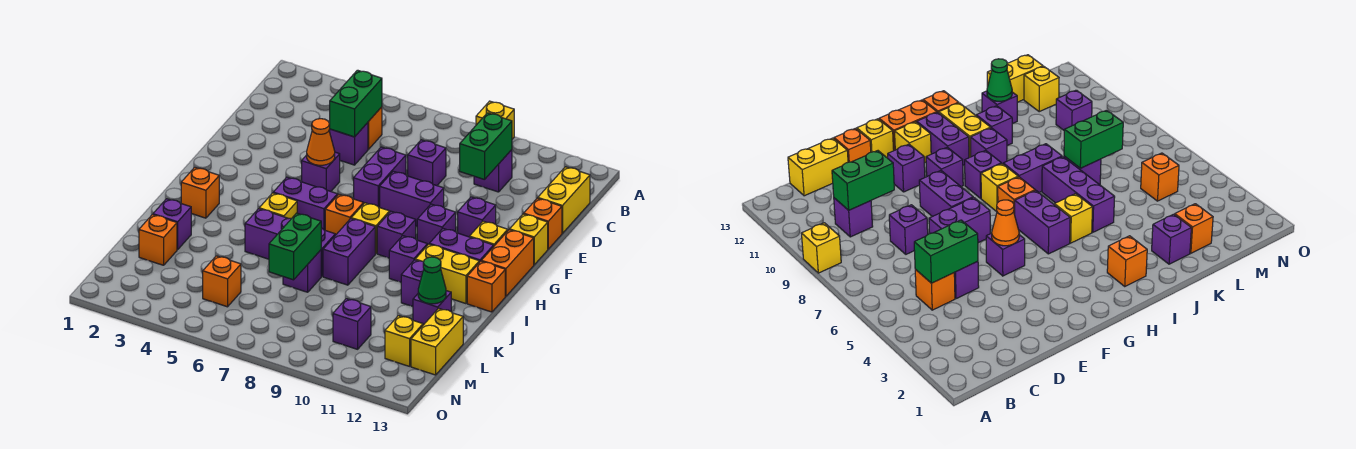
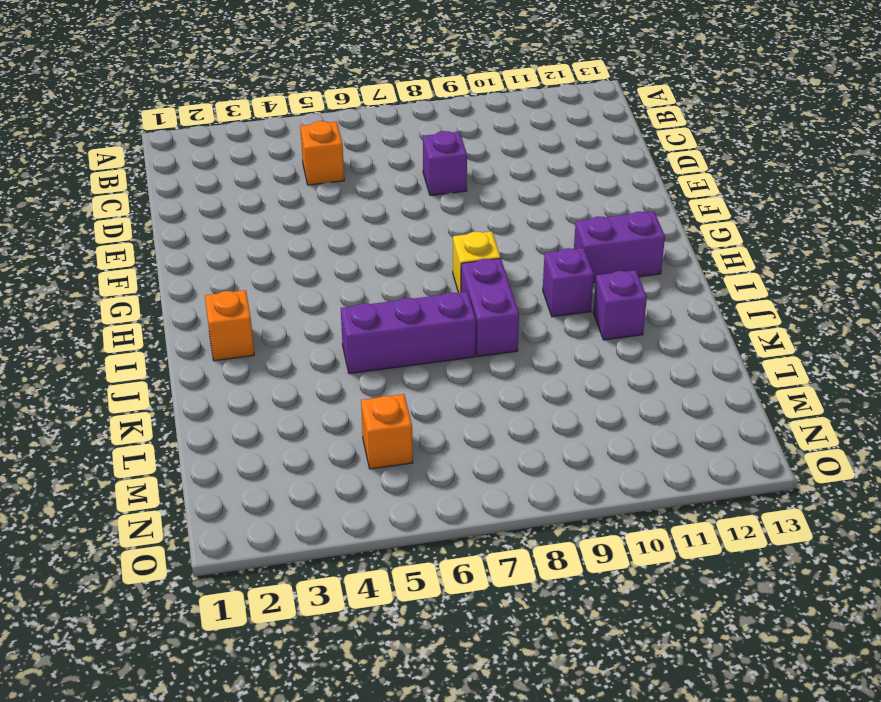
none -> yellow brick A9 level 1
none -> purple brick C10 level 1
none -> yellow brick C13:D13 level 1
none -> purple brick D5 level 1

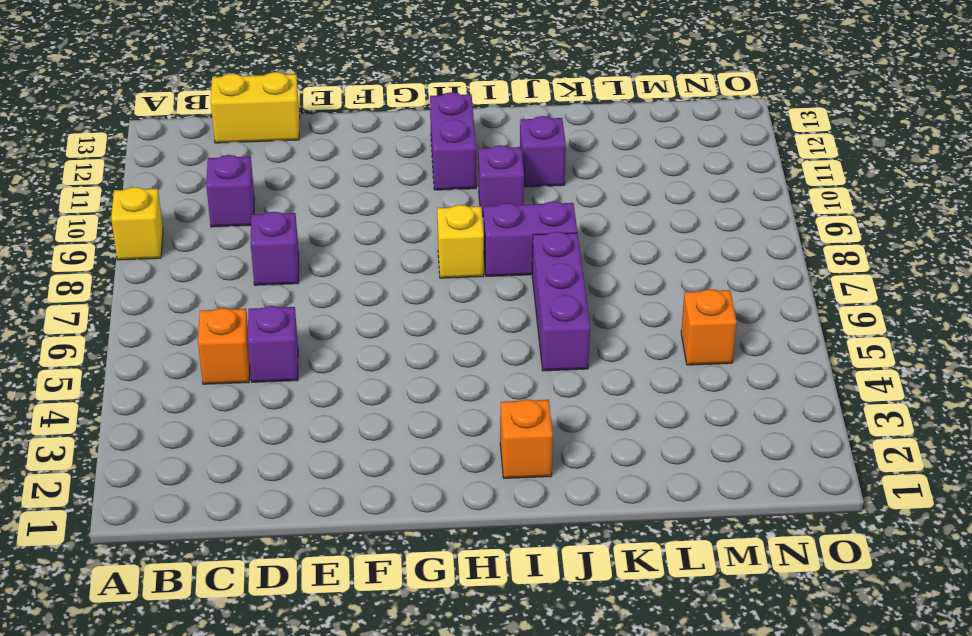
none -> purple brick E7:F7 level 1
none -> orange brick E13 level 1
none -> purple brick F5 level 1
none -> purple brick F8:F9 level 1

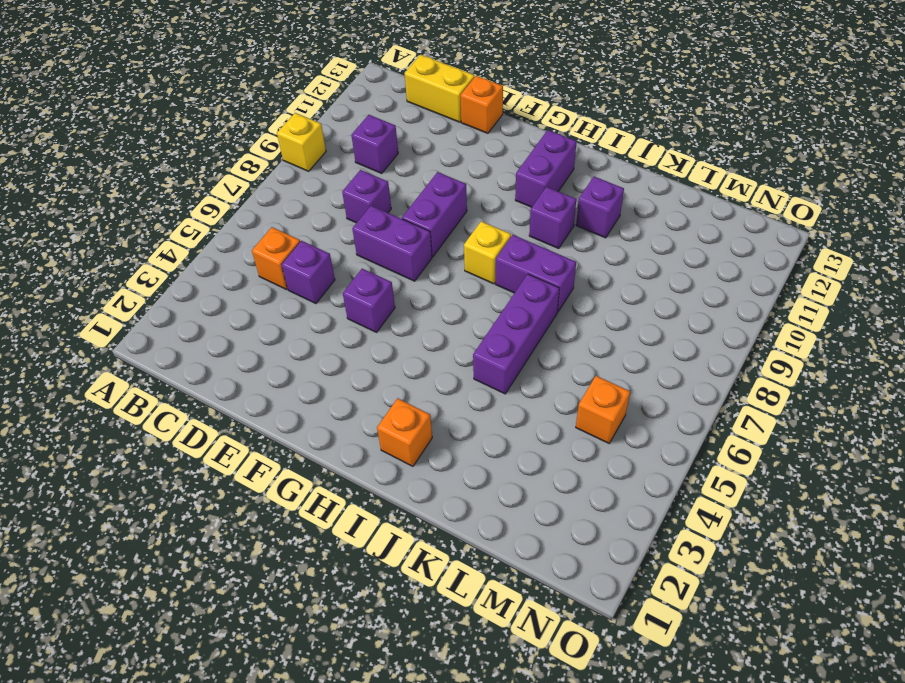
none -> purple brick F11 level 1
none -> yellow brick F13 level 1
none -> purple brick G10 level 1
none -> yellow brick G12 level 1

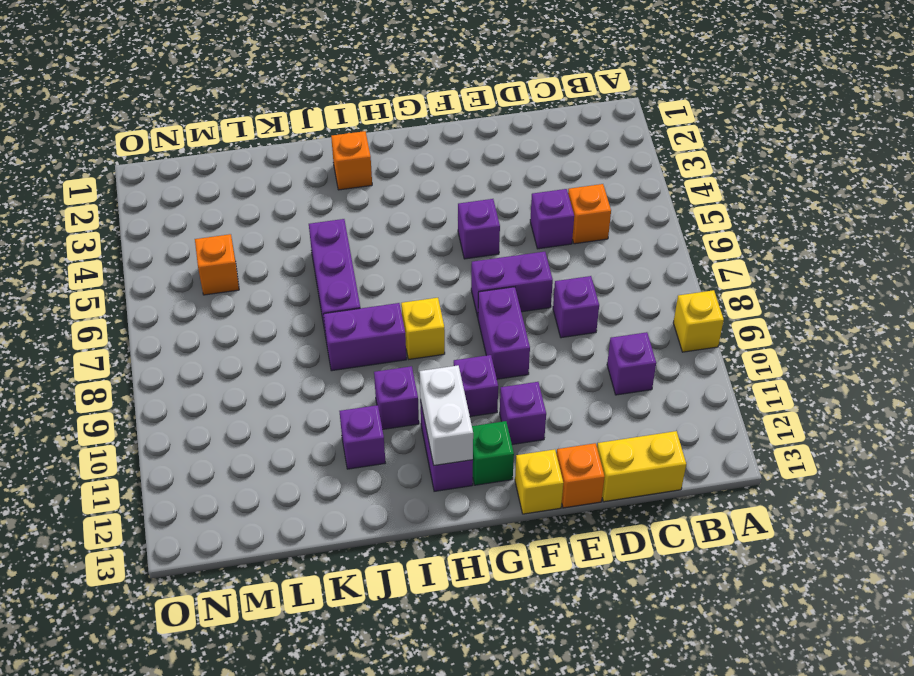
green brick G12 level 1 -> yellow brick G12 level 1
white brick H11:H12 level 2 -> none
none -> orange brick G13:H13 level 1
none -> purple brick H5:H6 level 1
none -> orange brick H7 level 1
none -> purple brick H9 level 1

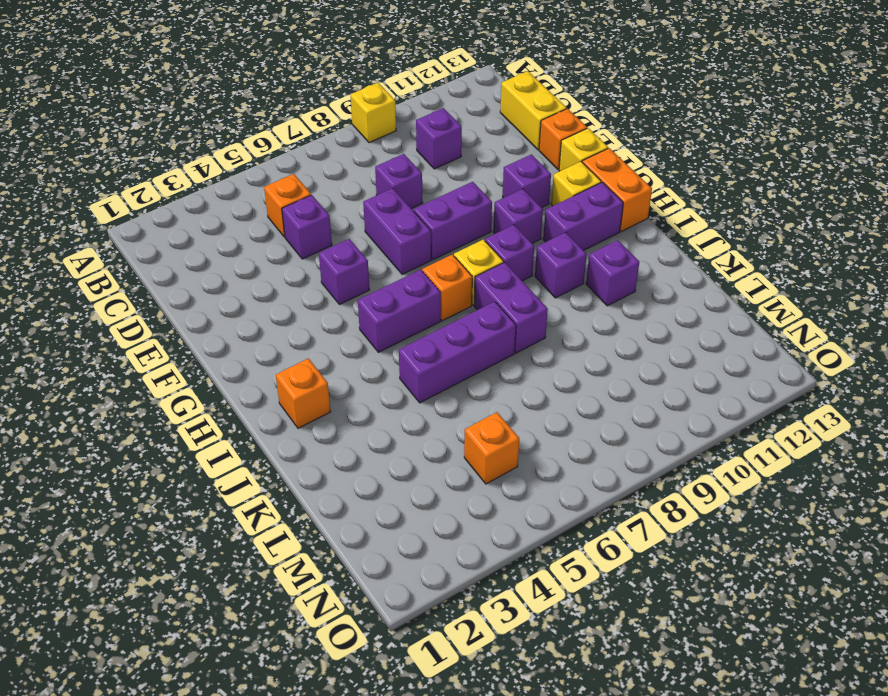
none -> yellow brick I5 level 1
none -> yellow brick I11:I12 level 1
none -> orange brick I13 level 1
none -> purple brick K2 level 1

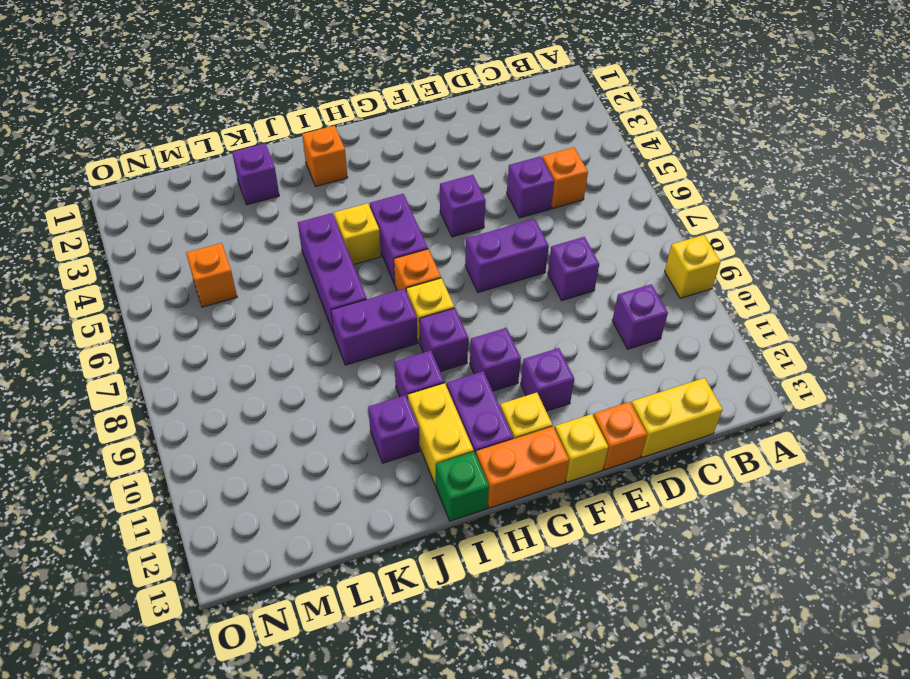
green brick I13 level 1 -> orange brick I13 level 1
none -> purple brick F8:F9 level 1
none -> purple brick K7 level 1
none -> purple brick K12 level 1
none -> orange brick L2 level 1

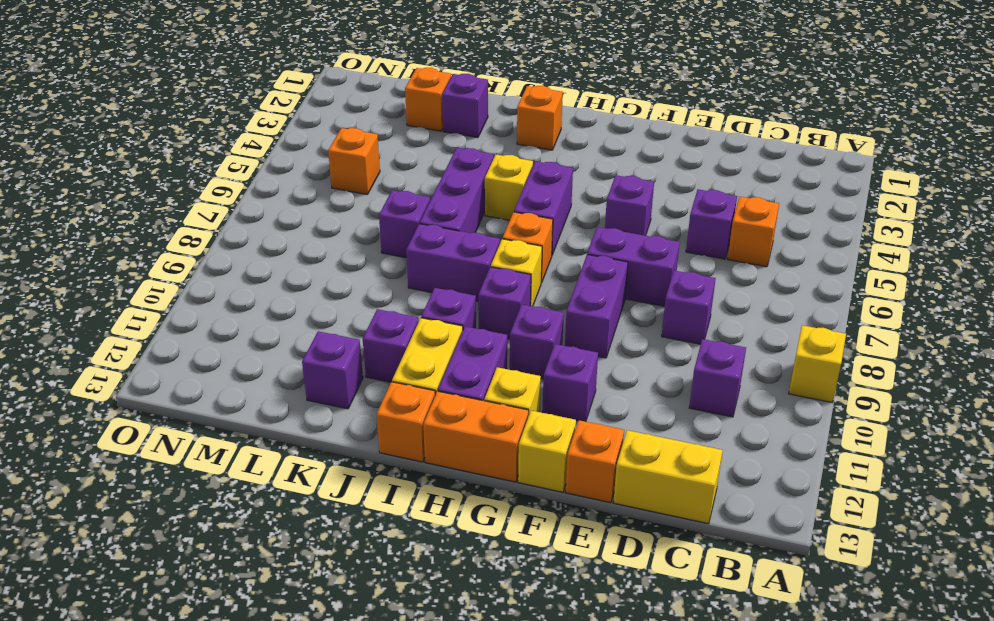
none -> yellow brick L13:M13 level 1
none -> purple brick M10 level 1
none -> yellow brick M12 level 1
none -> green brick C5:D5 level 2

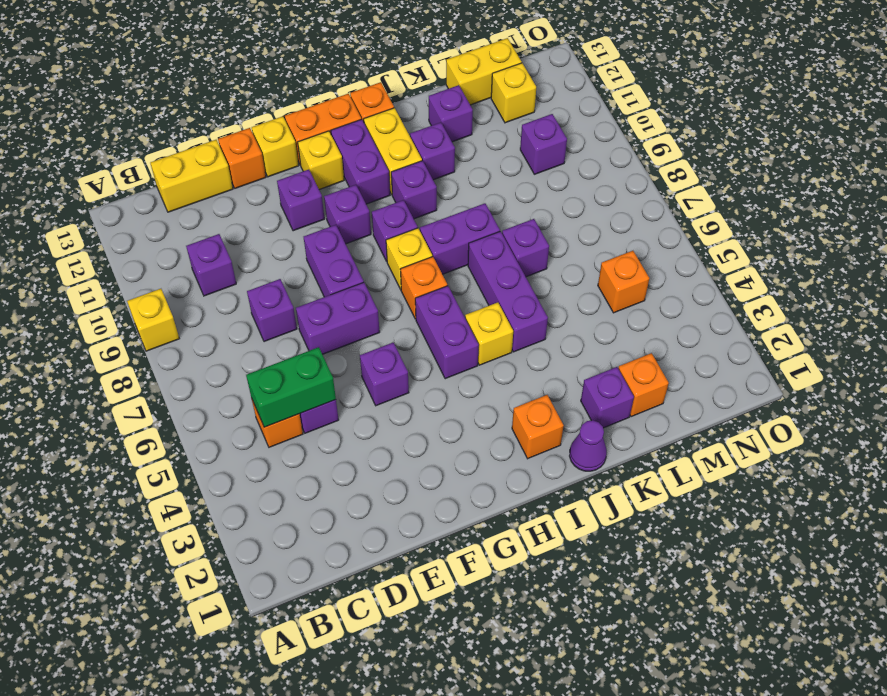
purple cone J1 level 1 -> none
none -> green brick C10:D10 level 2
none -> orange cone F5 level 2
none -> green brick K7:L7 level 2
none -> green cone K12 level 2

